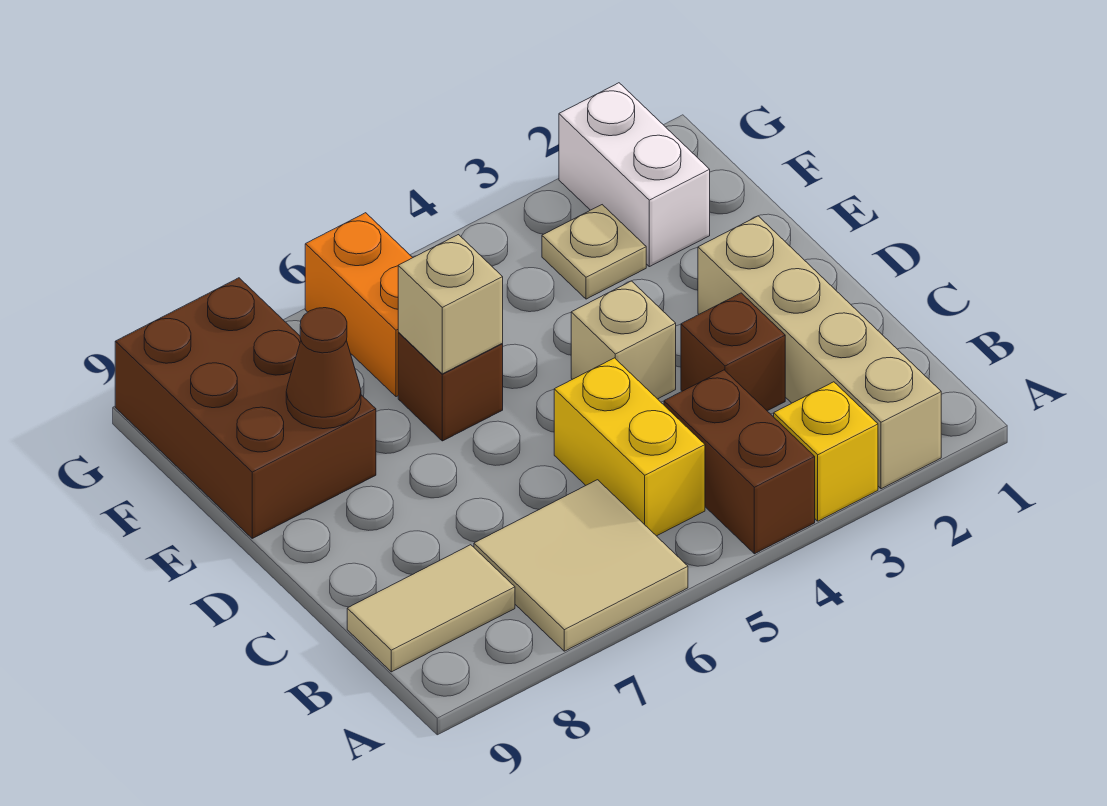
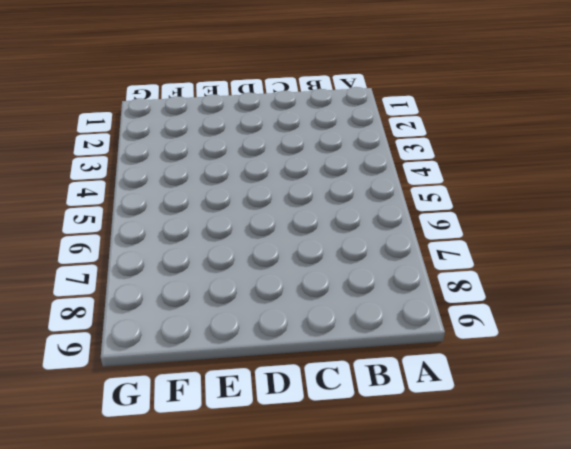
none -> tan brick A2:D2 level 1
none -> yellow brick A3 level 1
none -> brown brick A4:B4 level 1

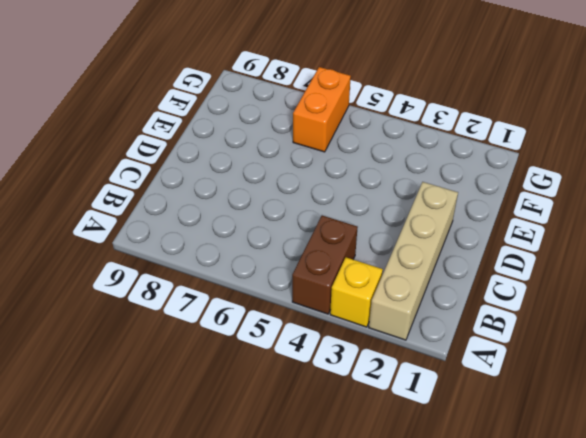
none -> tan tile A6:B7 level 1
none -> yellow brick B5:C5 level 1
none -> tan tile B8:B9 level 1

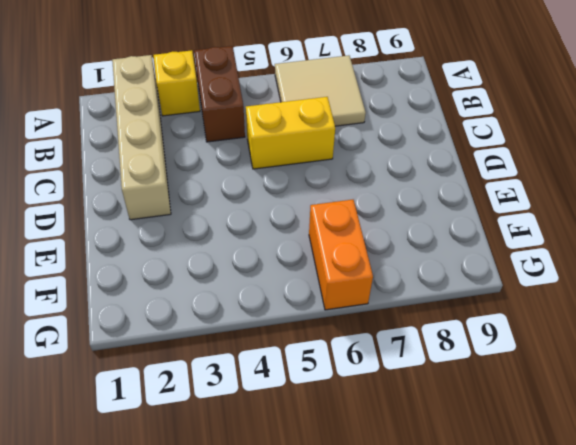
yellow brick C5:C6 level 1 -> yellow brick B5:C5 level 1
none -> tan tile B8:B9 level 1
none -> brown brick C3 level 1
none -> tan brick D4 level 1

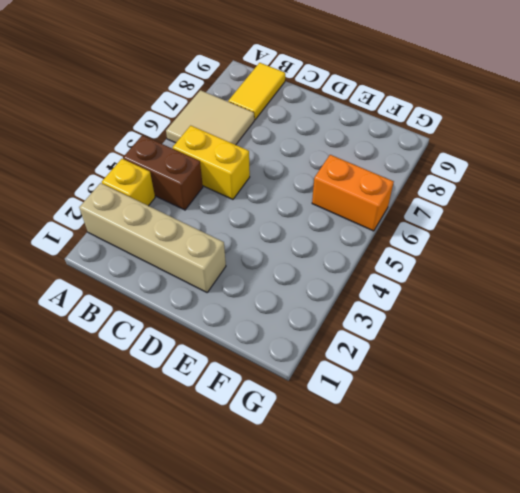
yellow tile B8:B9 level 1 -> tan tile B8:B9 level 1
none -> brown brick C3 level 1
none -> tan brick D4 level 1
none -> brown brick E6 level 1

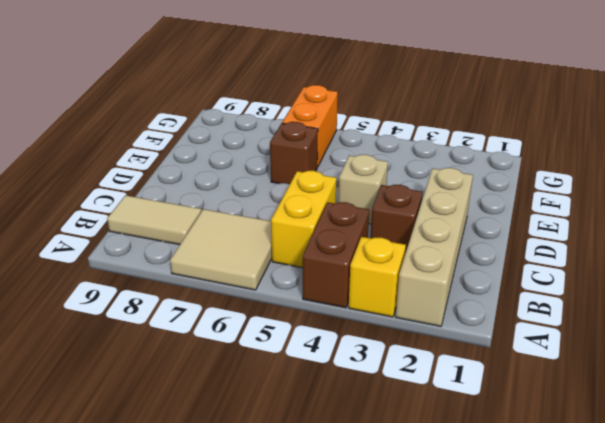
none -> brown brick E8:G9 level 1
none -> white brick F2:G2 level 1
none -> tan plate F3 level 1

